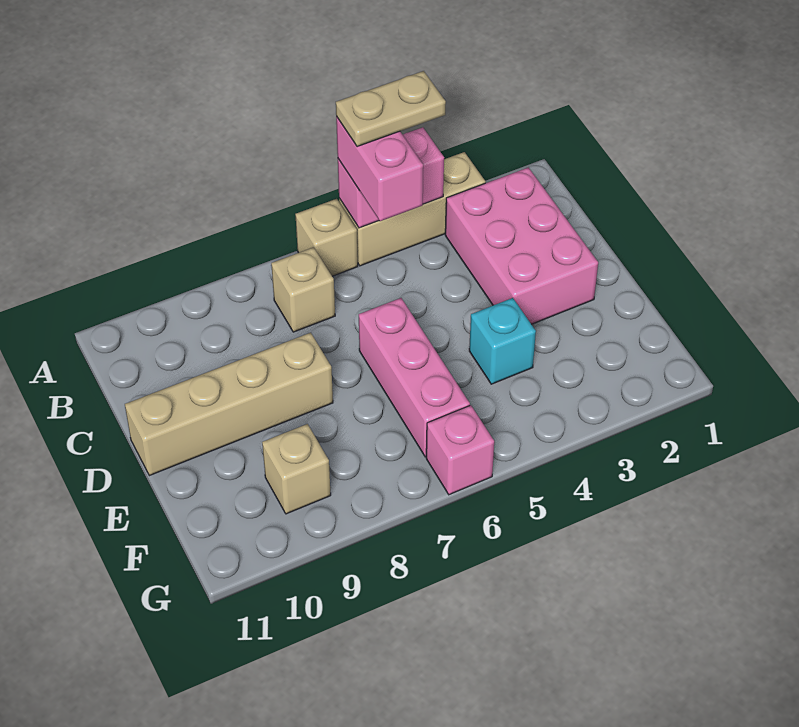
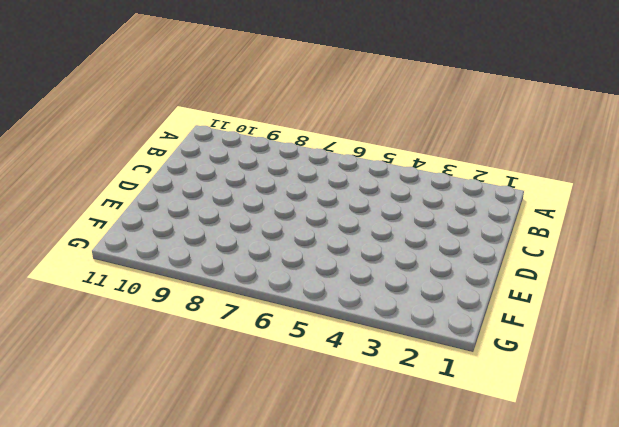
none -> tan brick A3:A5 level 1
none -> tan brick A6 level 1
none -> pink brick B2:D3 level 1

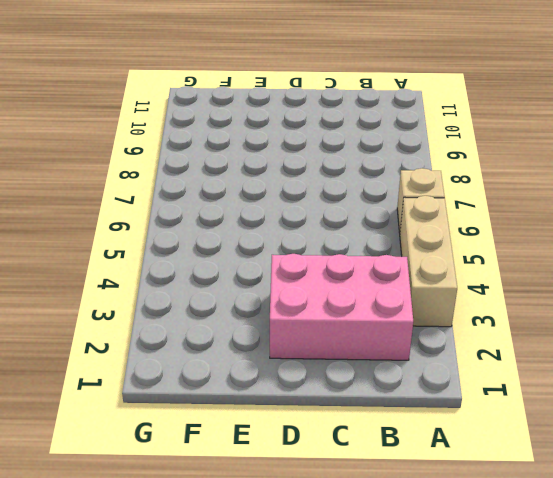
none -> tan brick B7 level 1
none -> pink brick D6:F6 level 1
none -> tan brick D8:D11 level 1

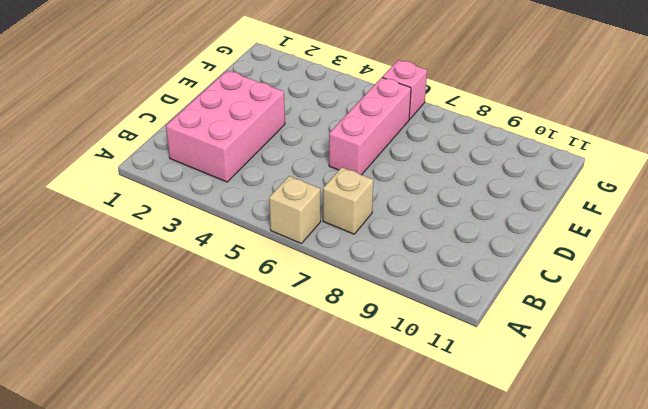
none -> tan brick A3:A5 level 1
none -> tan brick D8:D11 level 1
none -> cyan brick E4 level 1

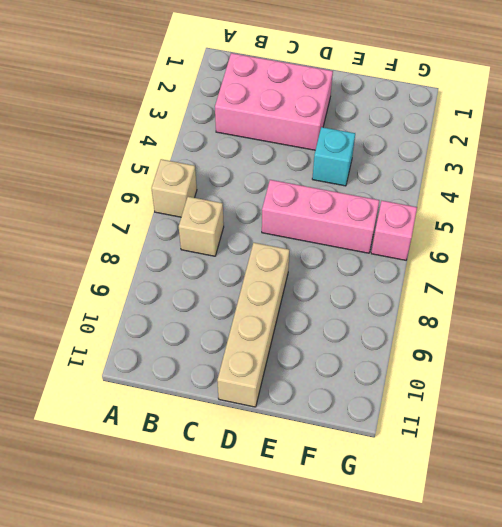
none -> tan brick A3:A5 level 1
none -> tan brick F9 level 1
none -> pink brick A4:A5 level 2

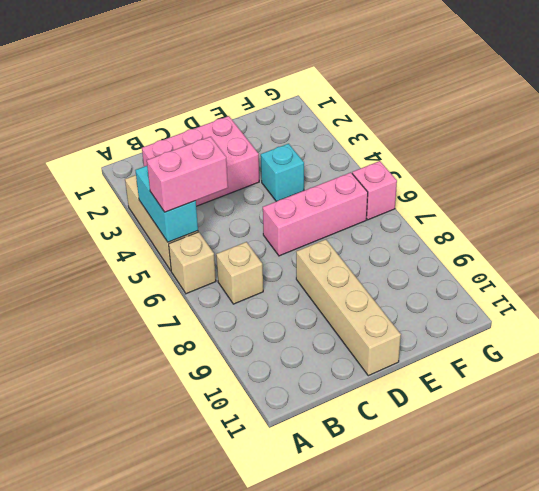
cyan brick A4:A5 level 2 -> pink brick A4:A5 level 2
none -> tan brick F9 level 1
none -> tan plate A4:A5 level 4

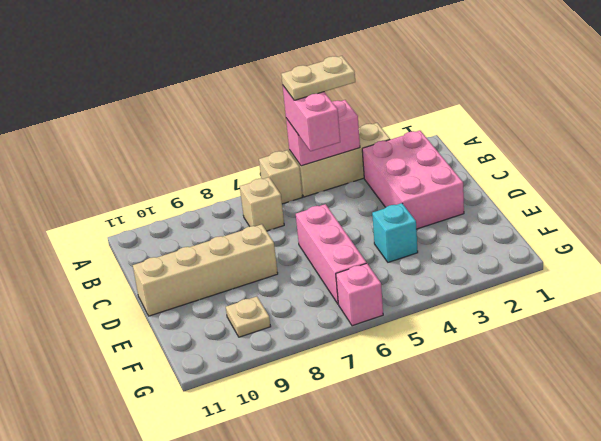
tan plate F9 level 1 -> tan brick F9 level 1

